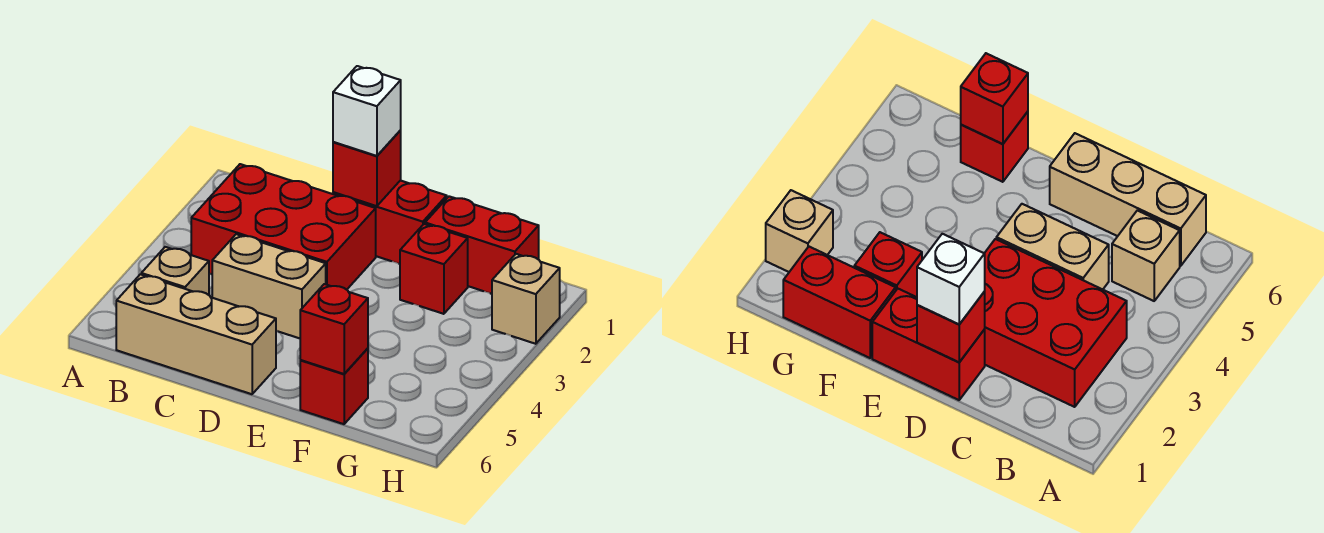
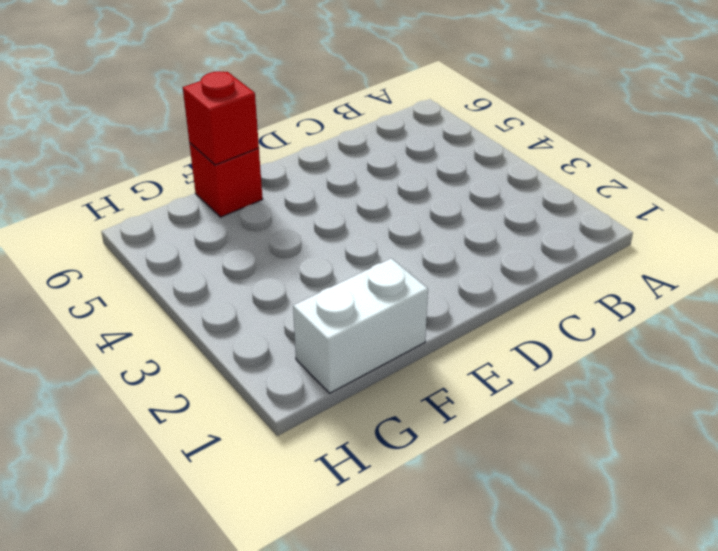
white brick F1:G1 level 1 -> red brick F1:G1 level 1
none -> red brick B2:D3 level 1
none -> tan brick B5 level 1
none -> tan brick B6:D6 level 1

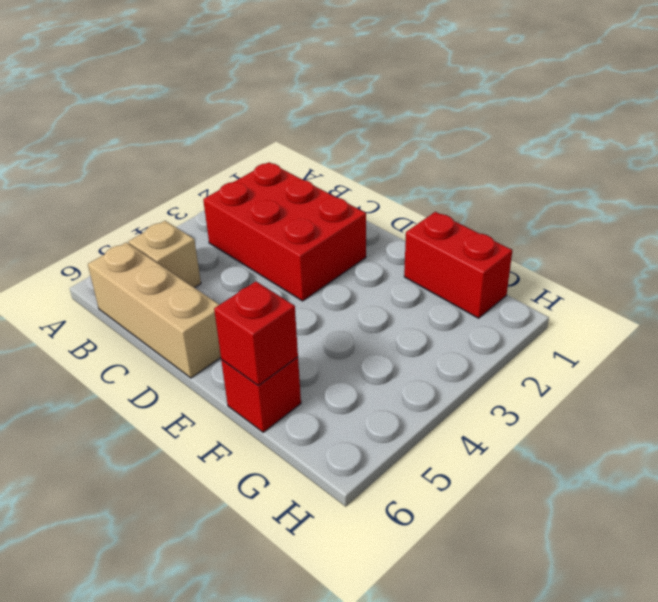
none -> tan brick C4:D4 level 1
none -> red brick D1:E1 level 1
none -> red brick F2 level 1

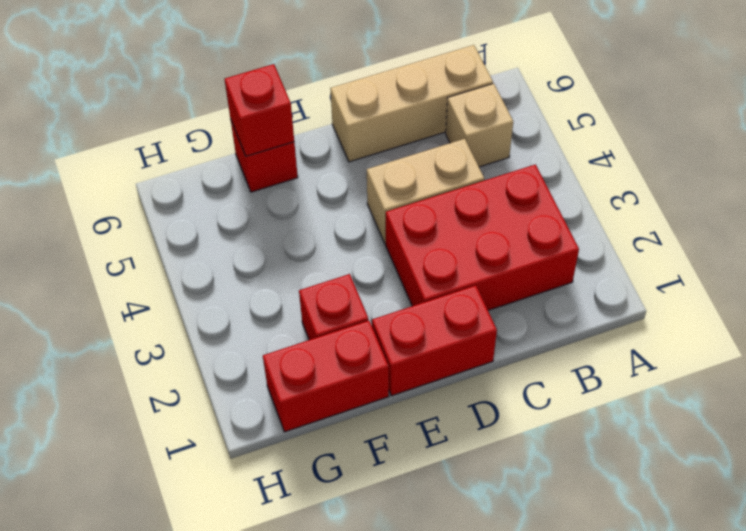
none -> tan brick H2 level 1
none -> red brick D1 level 2
none -> white brick D1 level 3

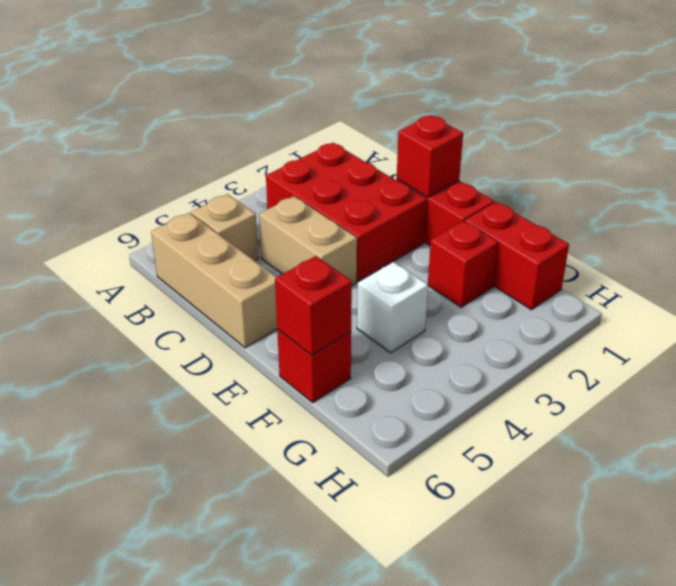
white brick F4 level 1 -> white brick D1 level 3
none -> tan brick H2 level 1

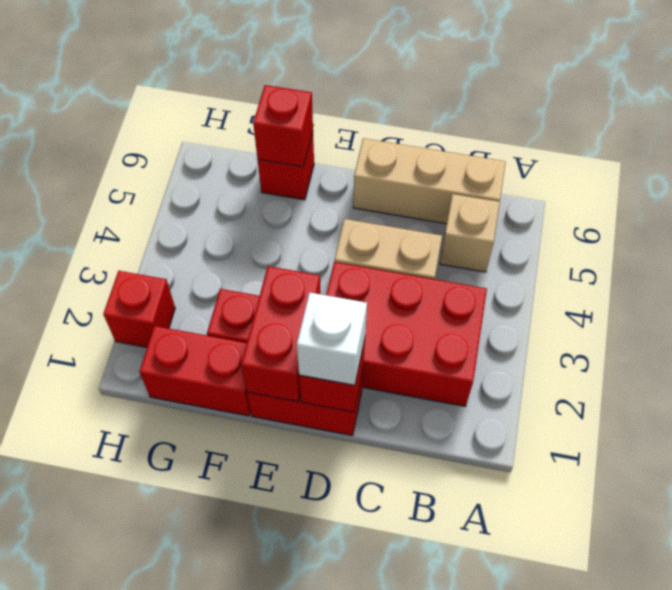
red brick E1:E2 level 2 -> none
red brick H2 level 1 -> tan brick H2 level 1

